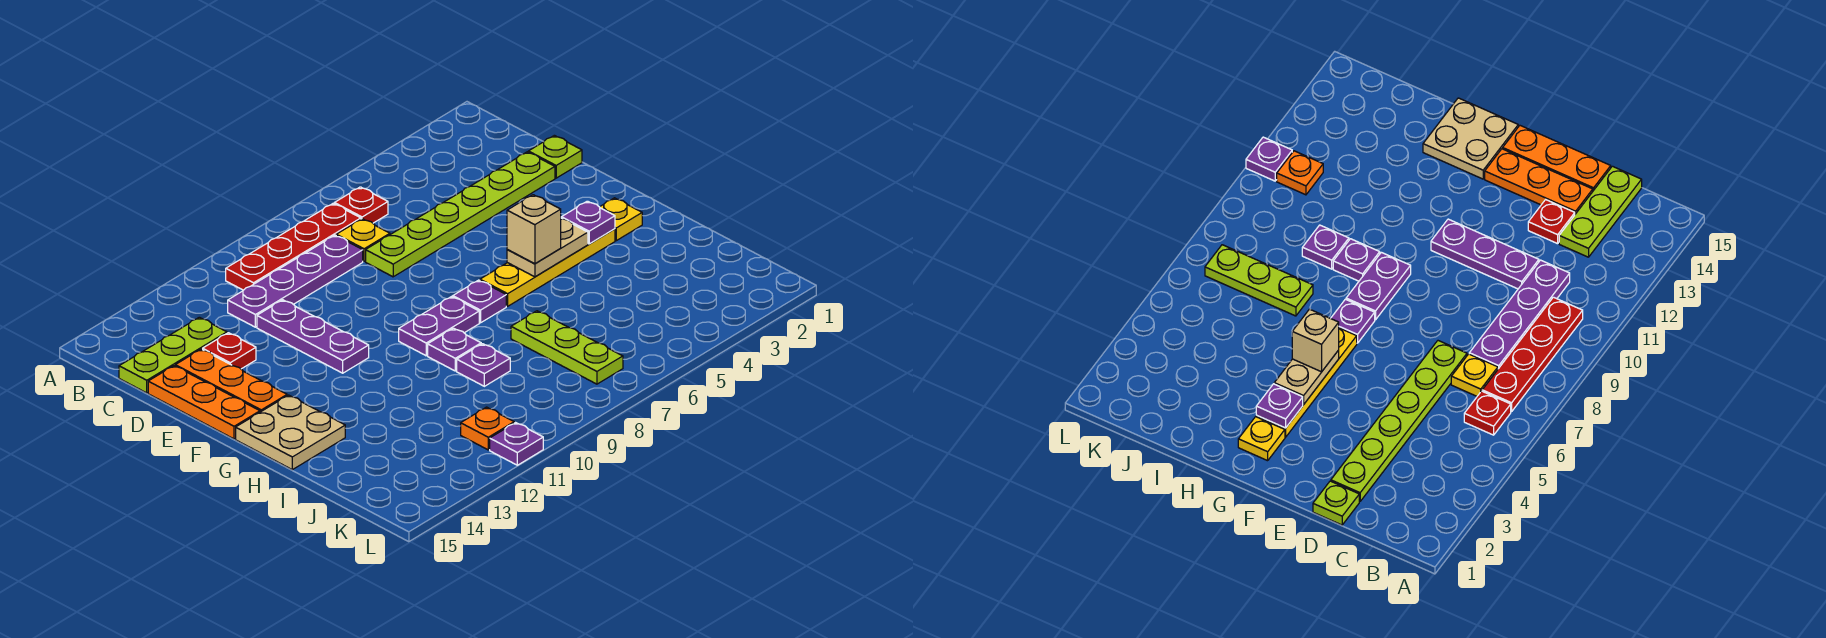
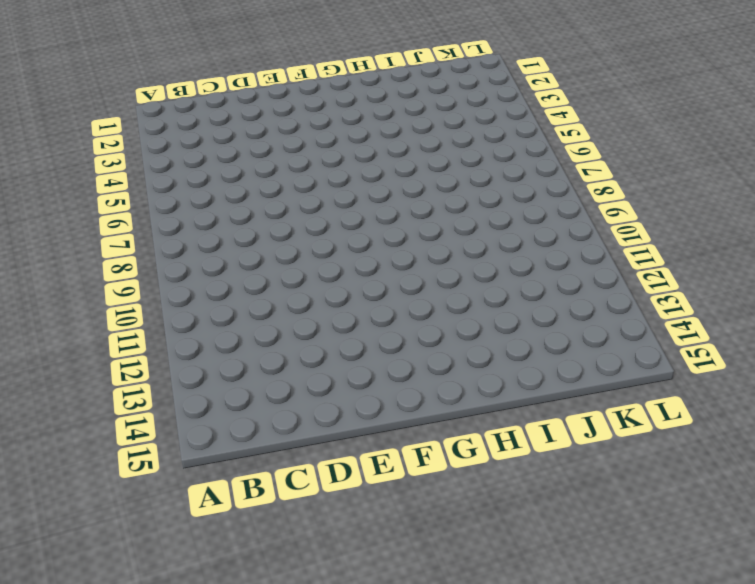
none -> red plate B6 level 1
none -> red plate B7:B10 level 1
none -> yellow plate C7 level 1

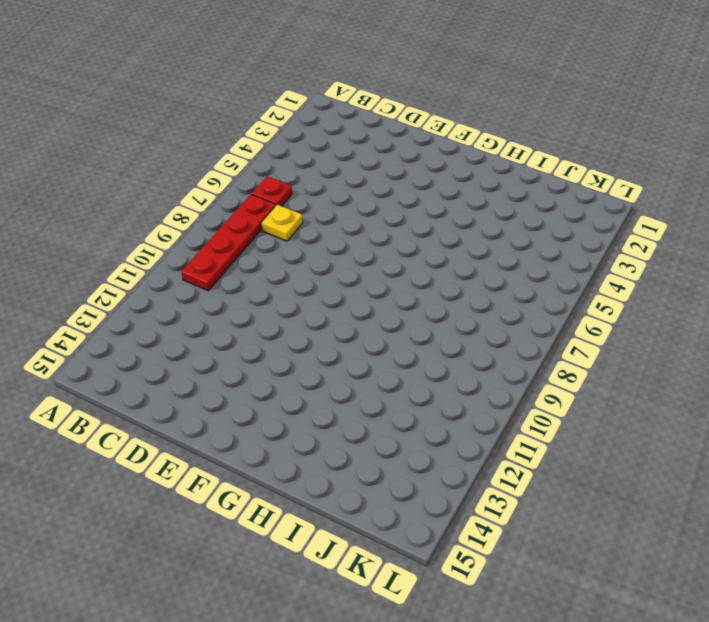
none -> purple plate C8:C11 level 1
none -> lime plate C13:C15 level 1
none -> lime plate D1 level 1

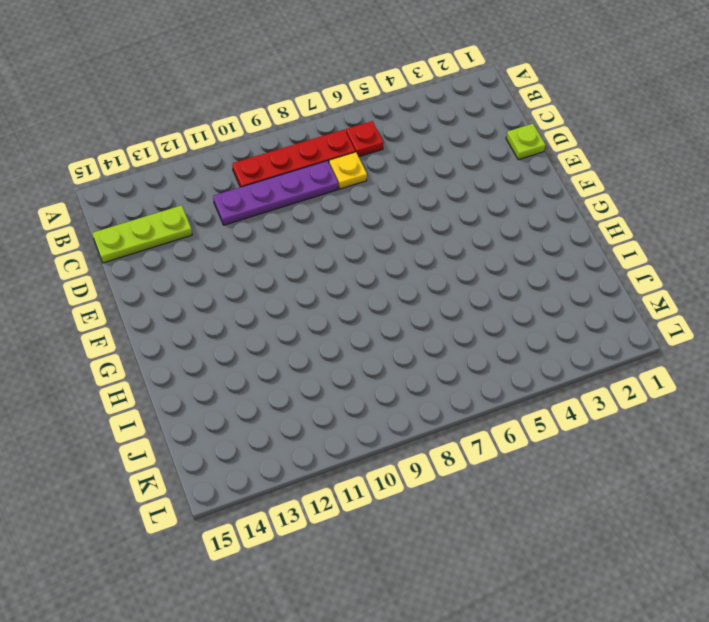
none -> lime plate D2:D7 level 1
none -> purple plate D11:F11 level 1
none -> red plate D13 level 1

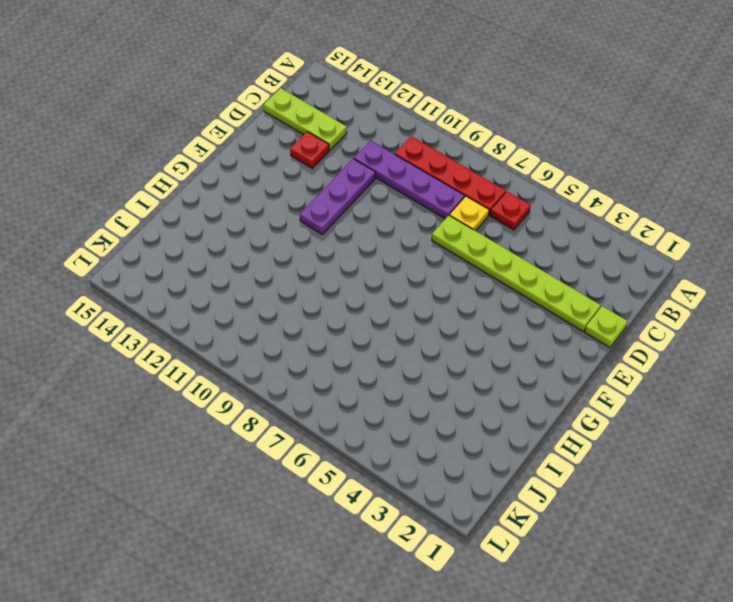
none -> orange plate D14:F14 level 1
none -> orange plate D15:F15 level 1
none -> yellow plate G2 level 1

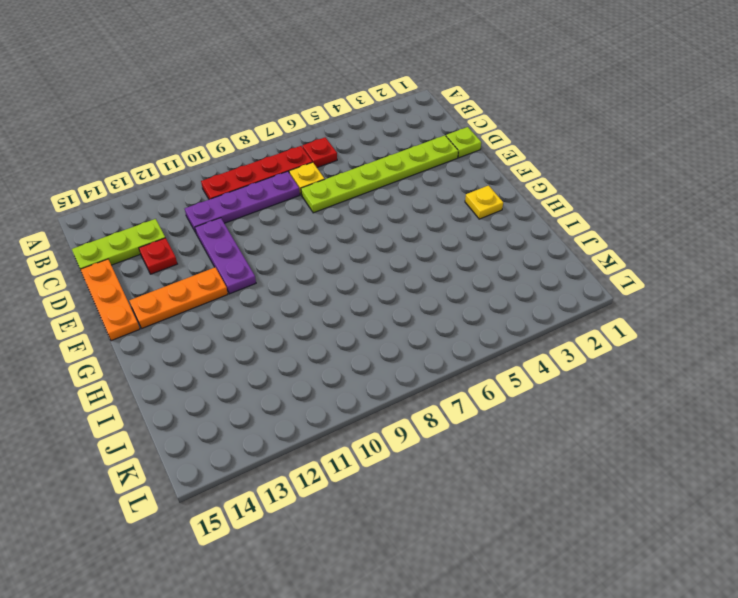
orange plate F12:F14 level 1 -> orange plate D14:F14 level 1
none -> yellow plate G3:G6 level 1
none -> purple plate G7 level 1
none -> purple plate G8:G9 level 1

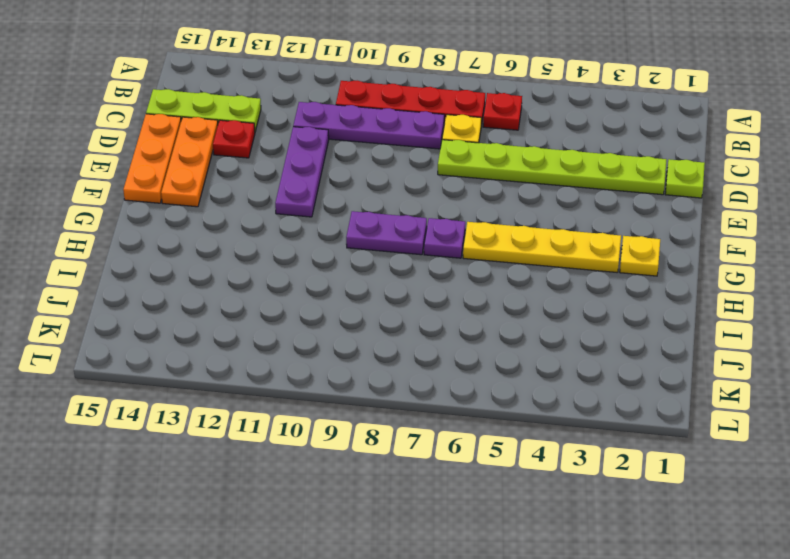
none -> tan plate G14:H15 level 1
none -> purple plate H9 level 1
none -> lime plate I7:K7 level 1

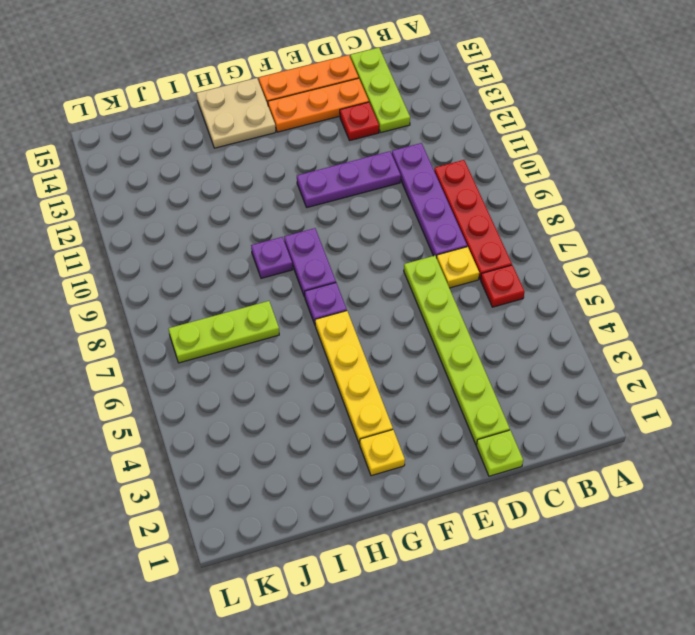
none -> purple plate I9 level 1
none -> orange plate K11 level 1
none -> purple plate L11 level 1

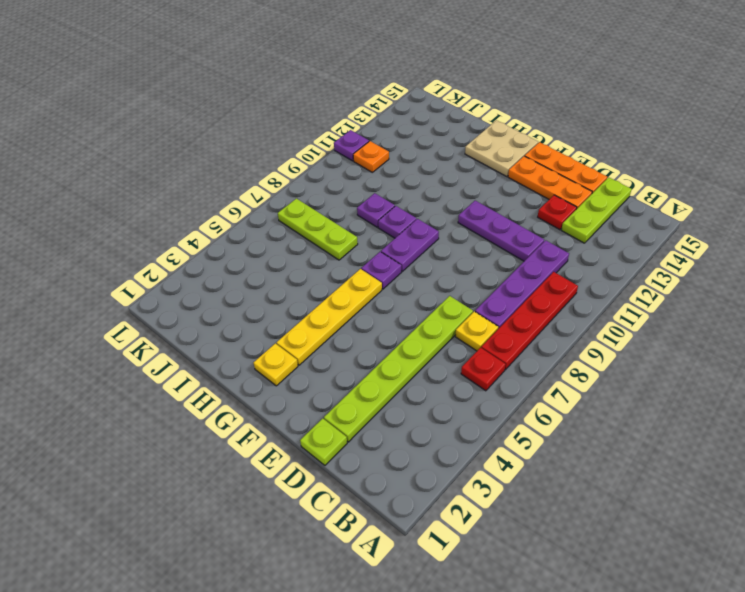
none -> purple plate G3 level 2
none -> tan plate G4:G5 level 2
none -> tan brick G5 level 3

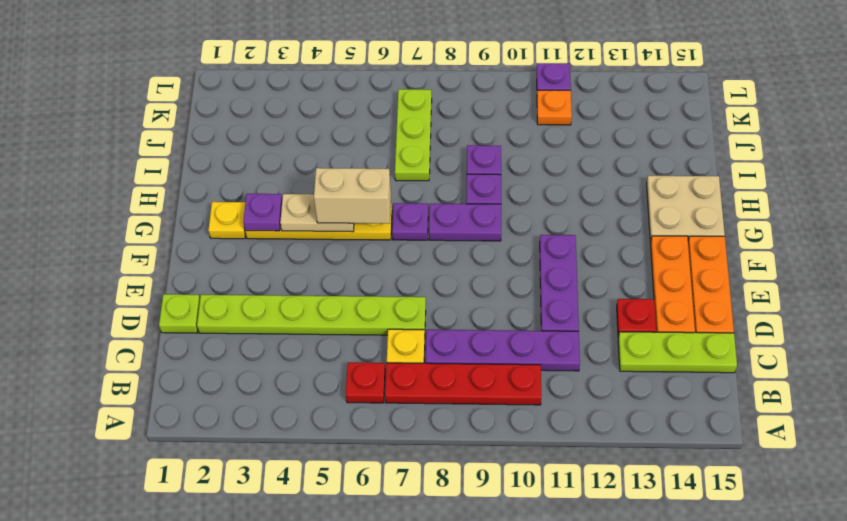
tan brick G5:G6 level 3 -> tan brick G5 level 3

